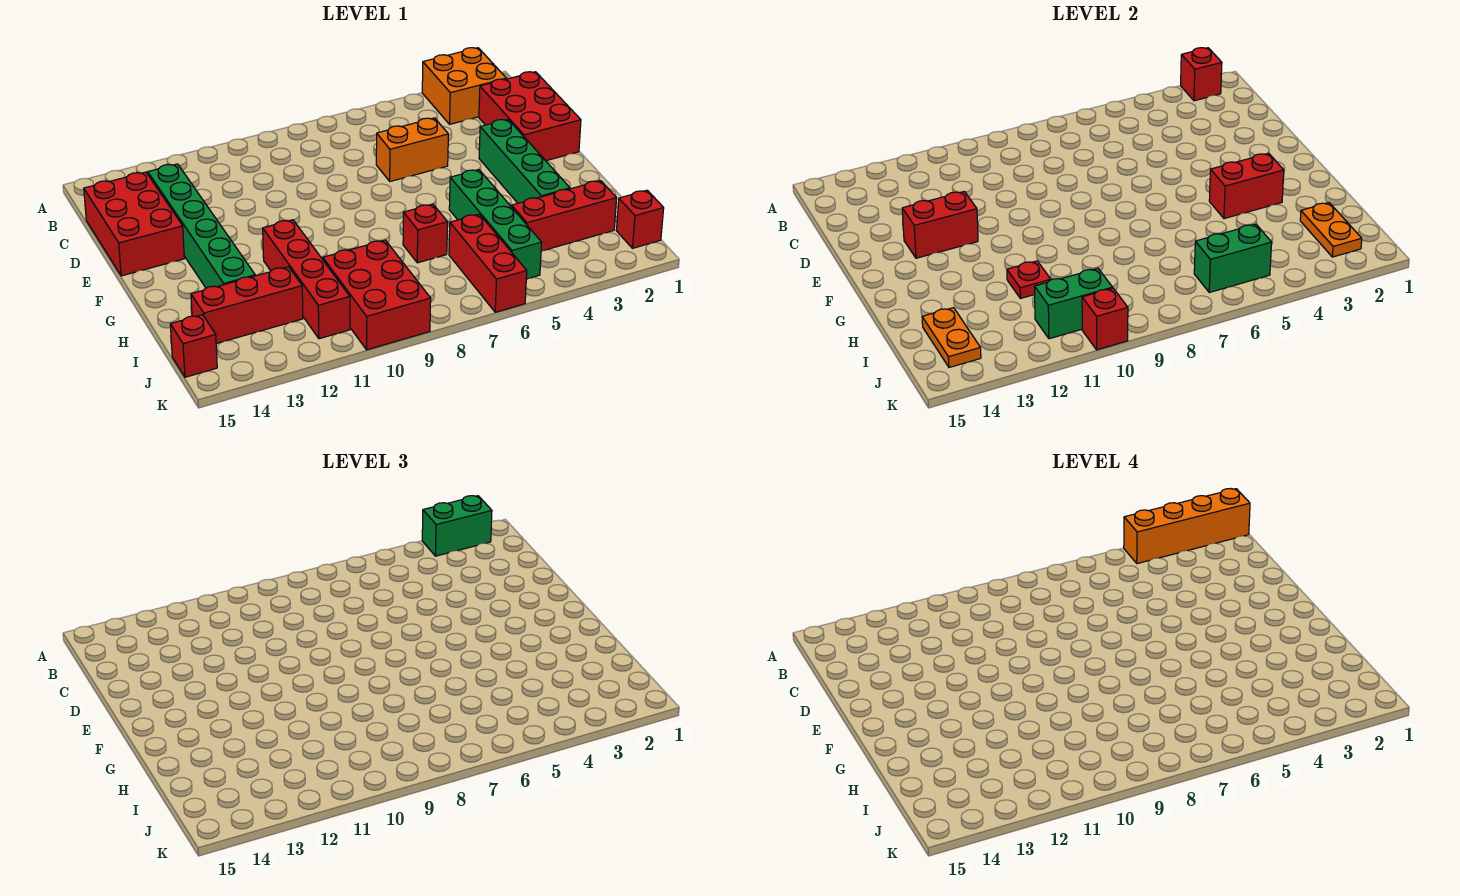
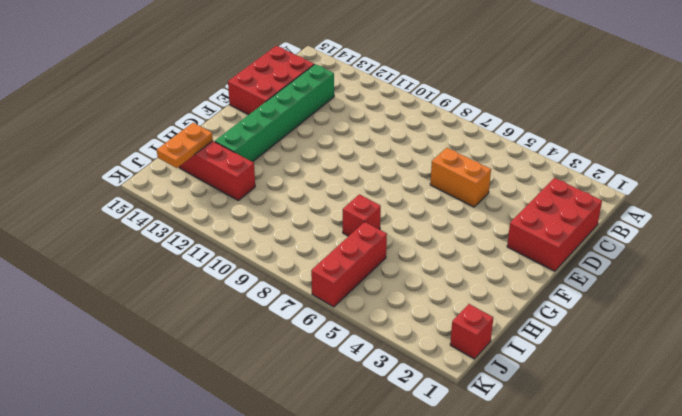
none -> orange brick A2:B3 level 1
none -> green brick E3:H3 level 1
none -> green brick G5:J5 level 1

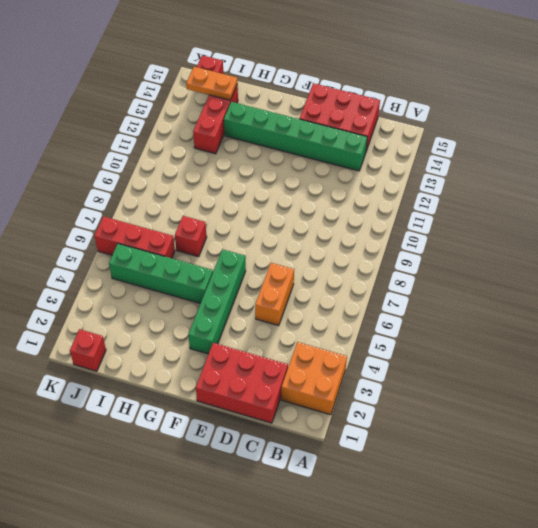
green brick F3:F6 level 1 -> green brick E3:H3 level 1
none -> red brick G11:J11 level 1
none -> red brick I2:I4 level 1
none -> red brick I9:K10 level 1

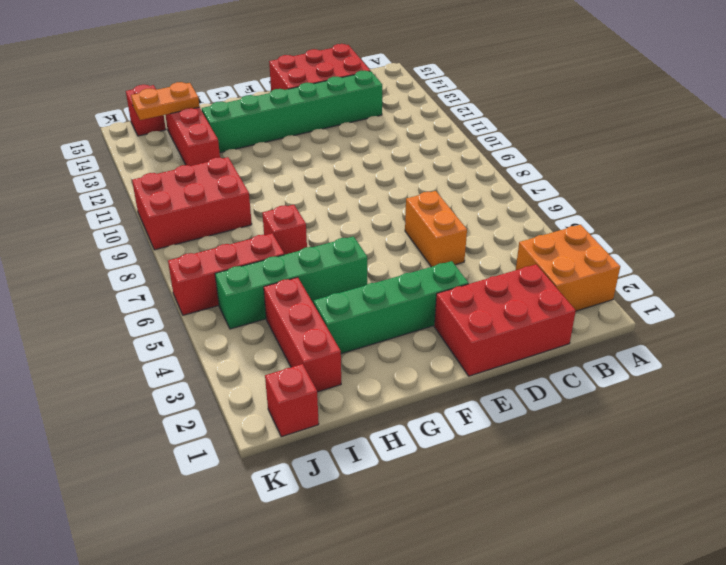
none -> red brick G11:J11 level 1
none -> red brick A2 level 2
none -> red brick E12:E13 level 2

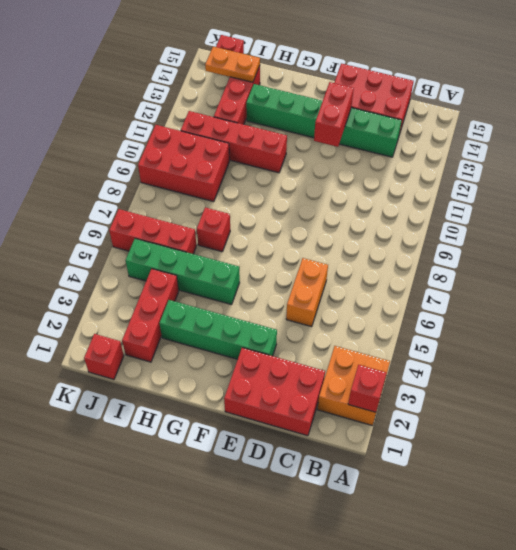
none -> red brick G3:G4 level 2
none -> red plate H11 level 2
none -> orange plate I2:J2 level 2

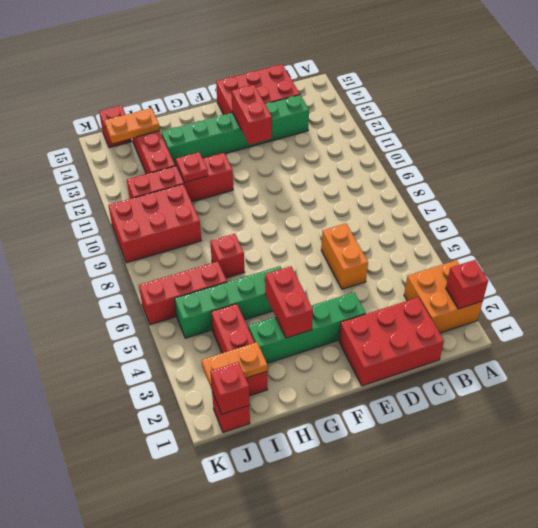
red brick J1 level 2 -> red brick K10 level 2
none -> green brick J5:J6 level 2
none -> green brick J10:J11 level 2
none -> green brick A2:A3 level 3

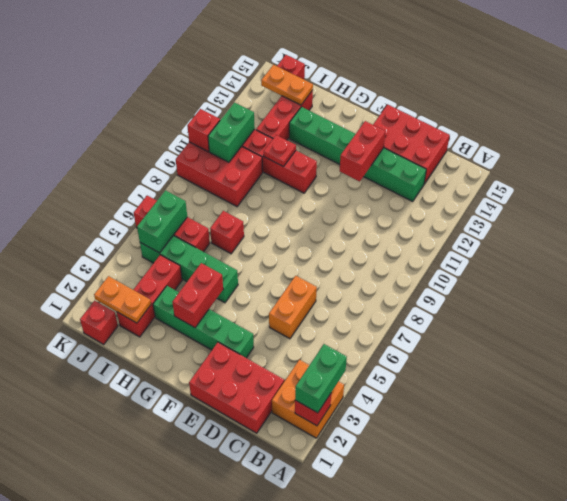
none -> orange brick A1:A4 level 4

